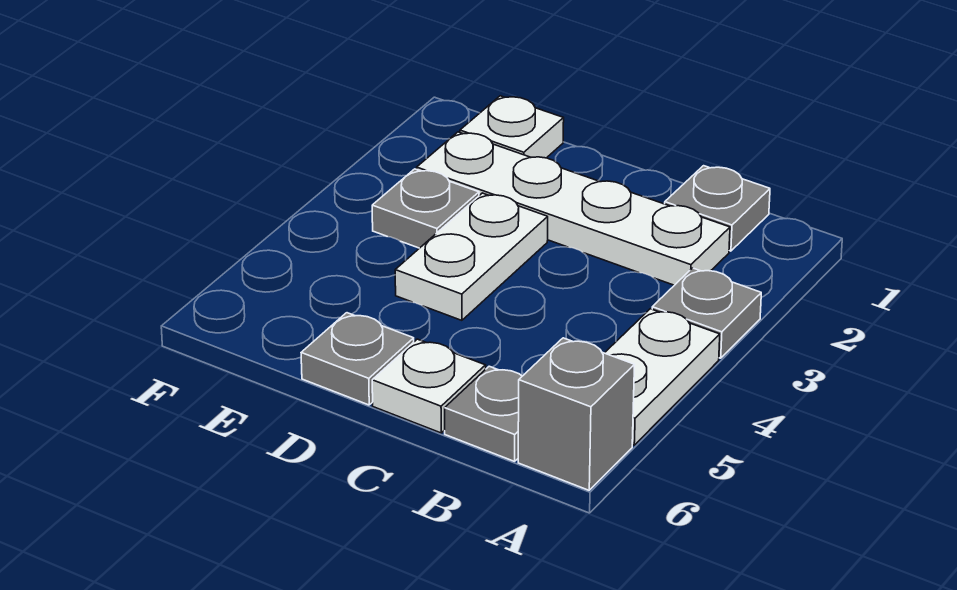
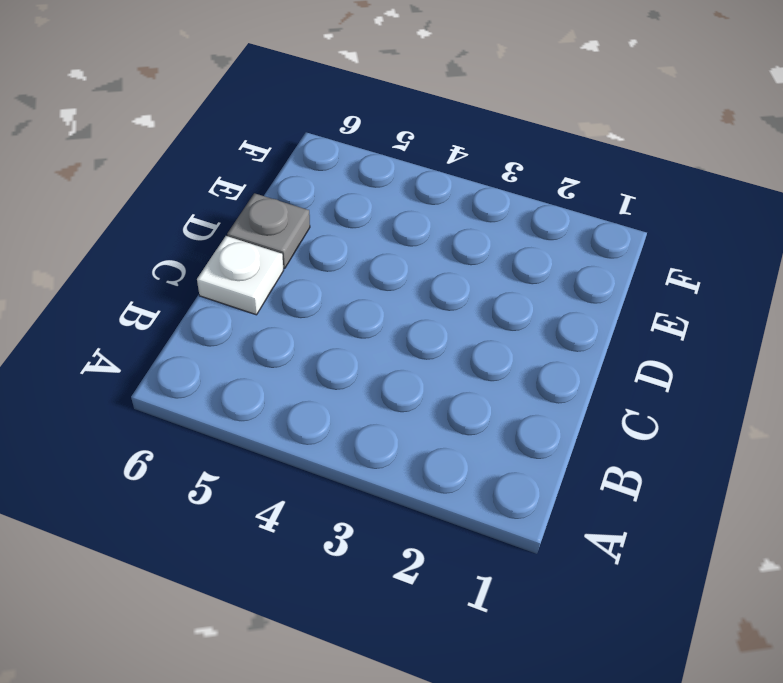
none -> grey plate A3 level 1
none -> white plate A4:A5 level 1

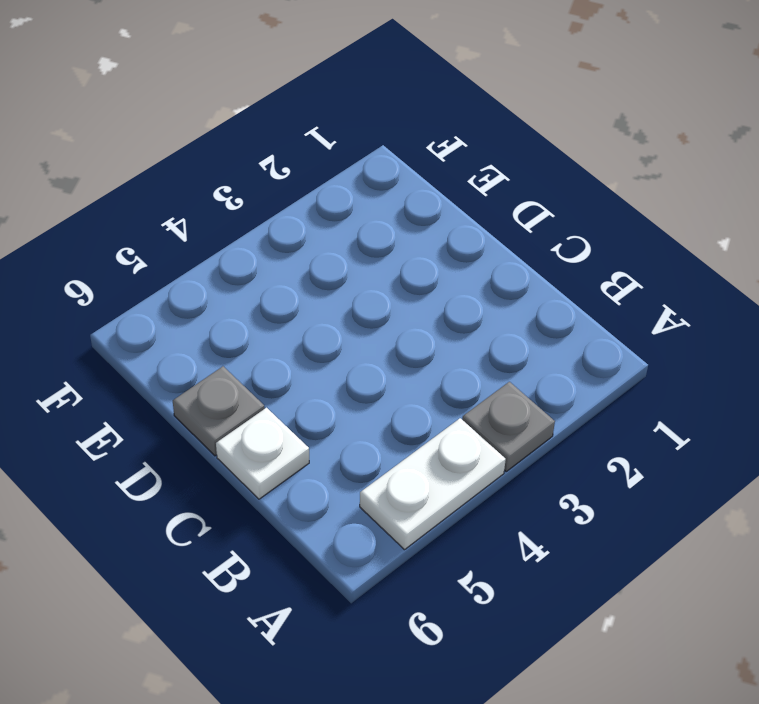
none -> grey brick A6 level 1
none -> grey plate B1 level 1

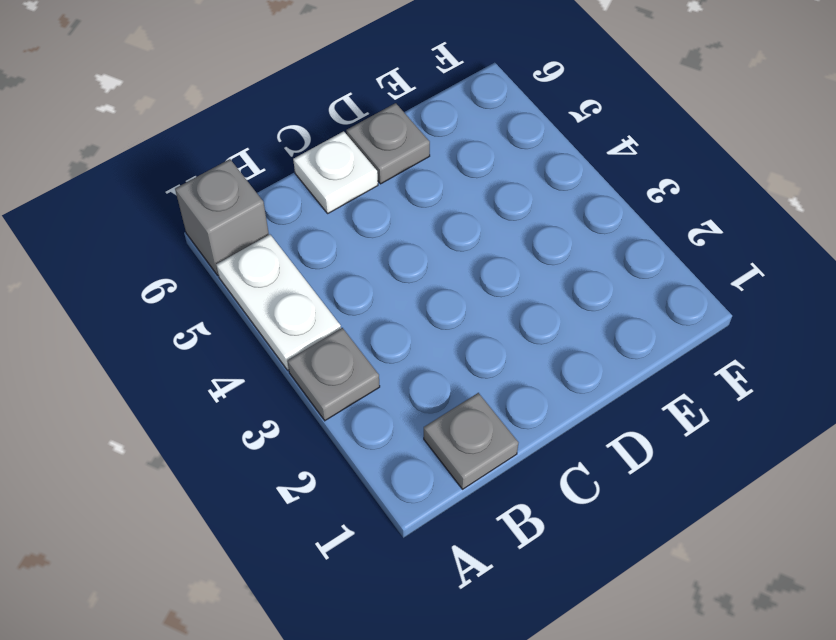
none -> white plate B2:E2 level 1
none -> grey plate B6 level 1

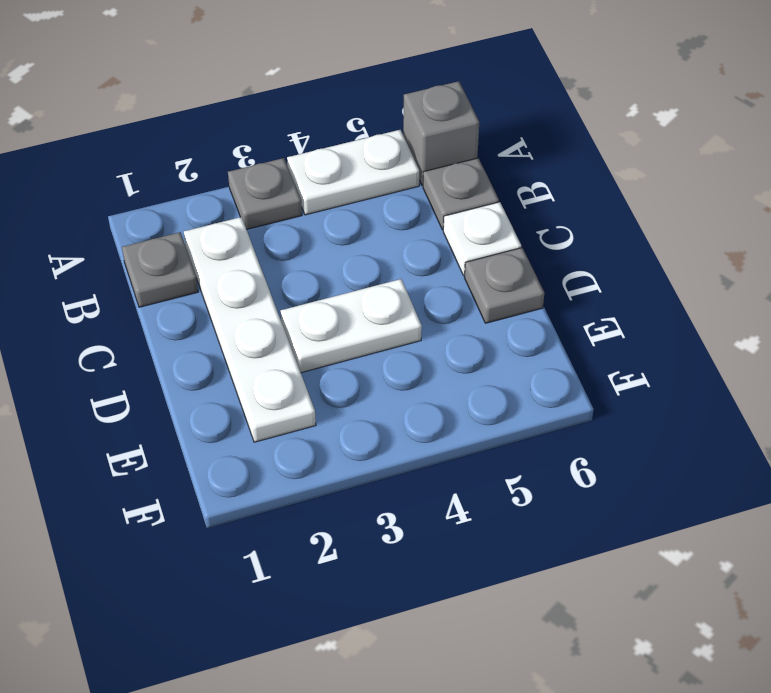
none -> white plate E1 level 1
none -> grey plate E3 level 1

